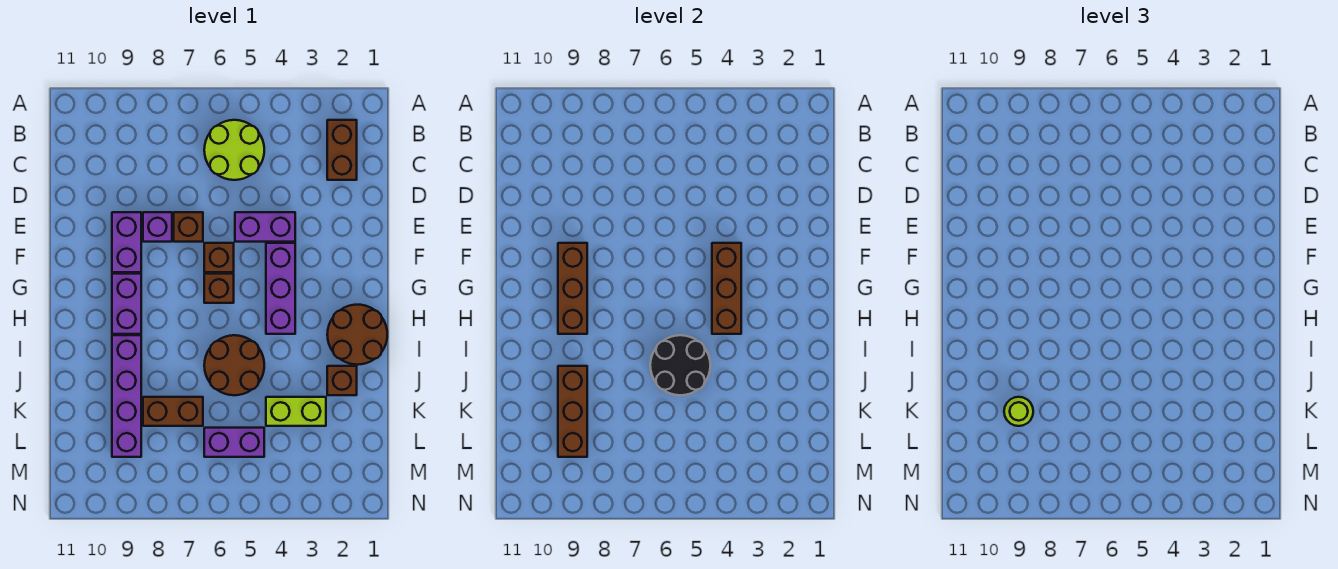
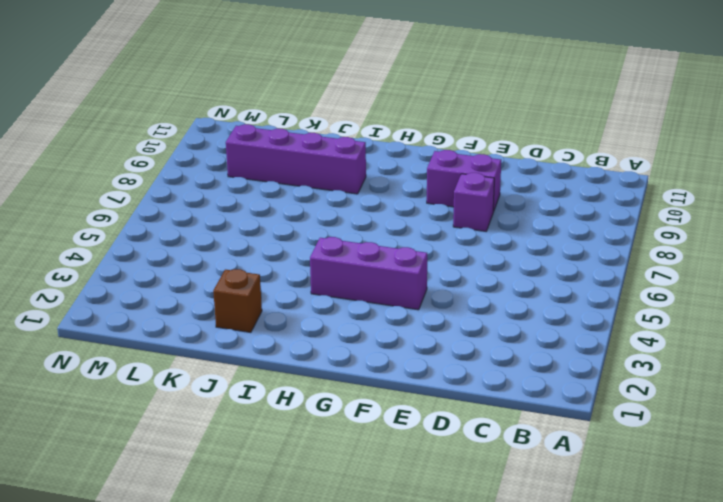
none -> brown brick B2:C2 level 1
none -> lime round brick B5:C6 level 1
none -> purple brick E4:E5 level 1

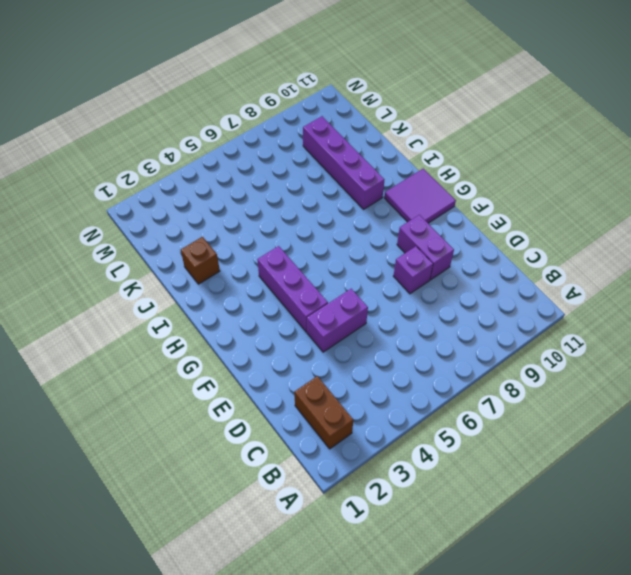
purple tile G10:H11 level 1 -> none
none -> lime round brick B5:C6 level 1
none -> brown brick E7 level 1
none -> brown brick F6 level 1

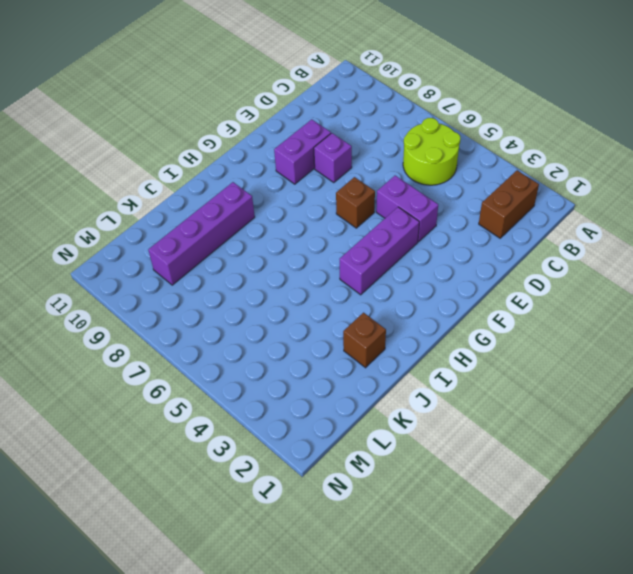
none -> brown brick E7 level 1
none -> brown brick G6 level 1
none -> purple brick G9:H9 level 1

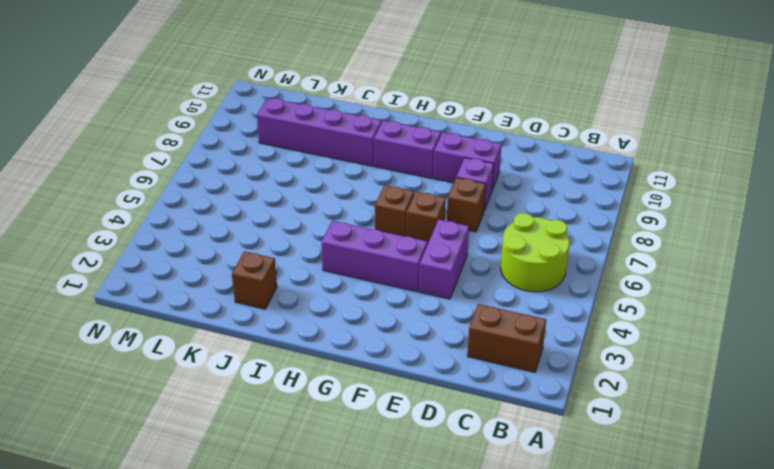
none -> brown round brick H1:I2 level 1
none -> brown round brick I5:J6 level 1
none -> lime brick K3:K4 level 1

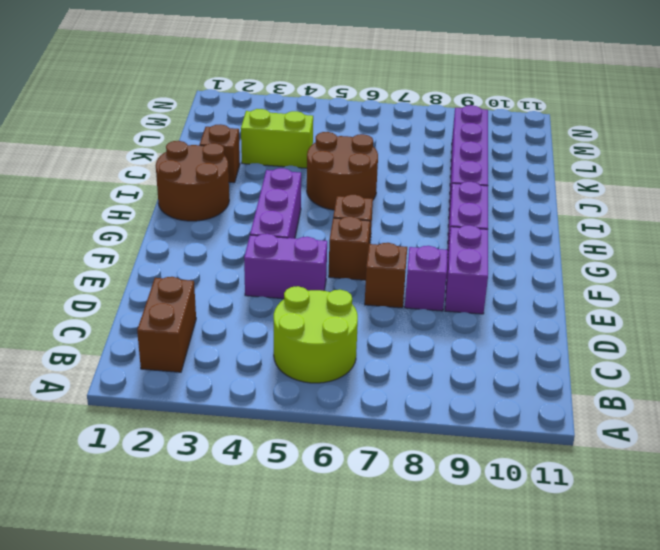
none -> brown brick K7:K8 level 1
none -> purple brick L5:L6 level 1
none -> brown brick F4:H4 level 2

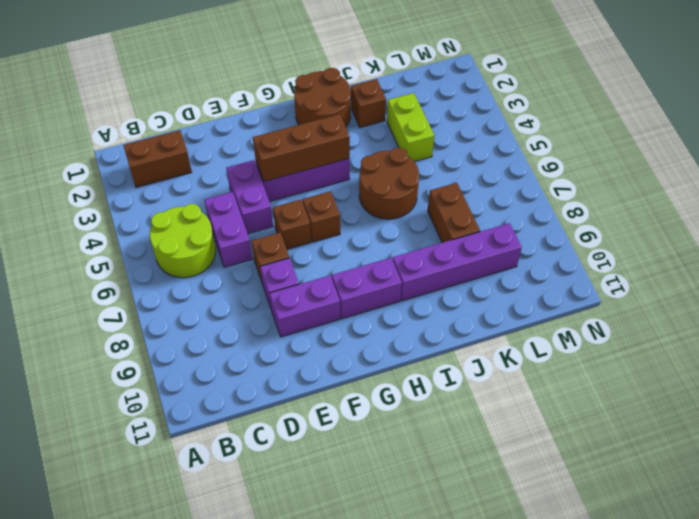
purple brick D5:D6 level 1 -> purple brick L5:L6 level 1
none -> brown brick F9:H9 level 2
none -> black round brick I5:J6 level 2
none -> brown brick J9:L9 level 2

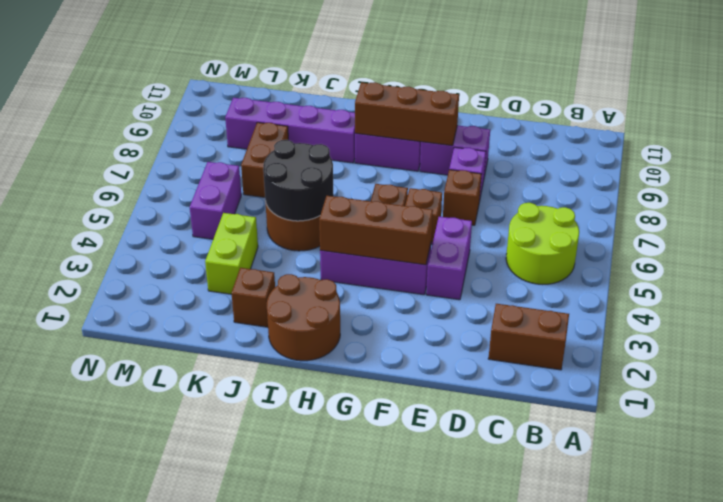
none -> brown brick J9:L9 level 2
none -> lime round brick K9 level 3

